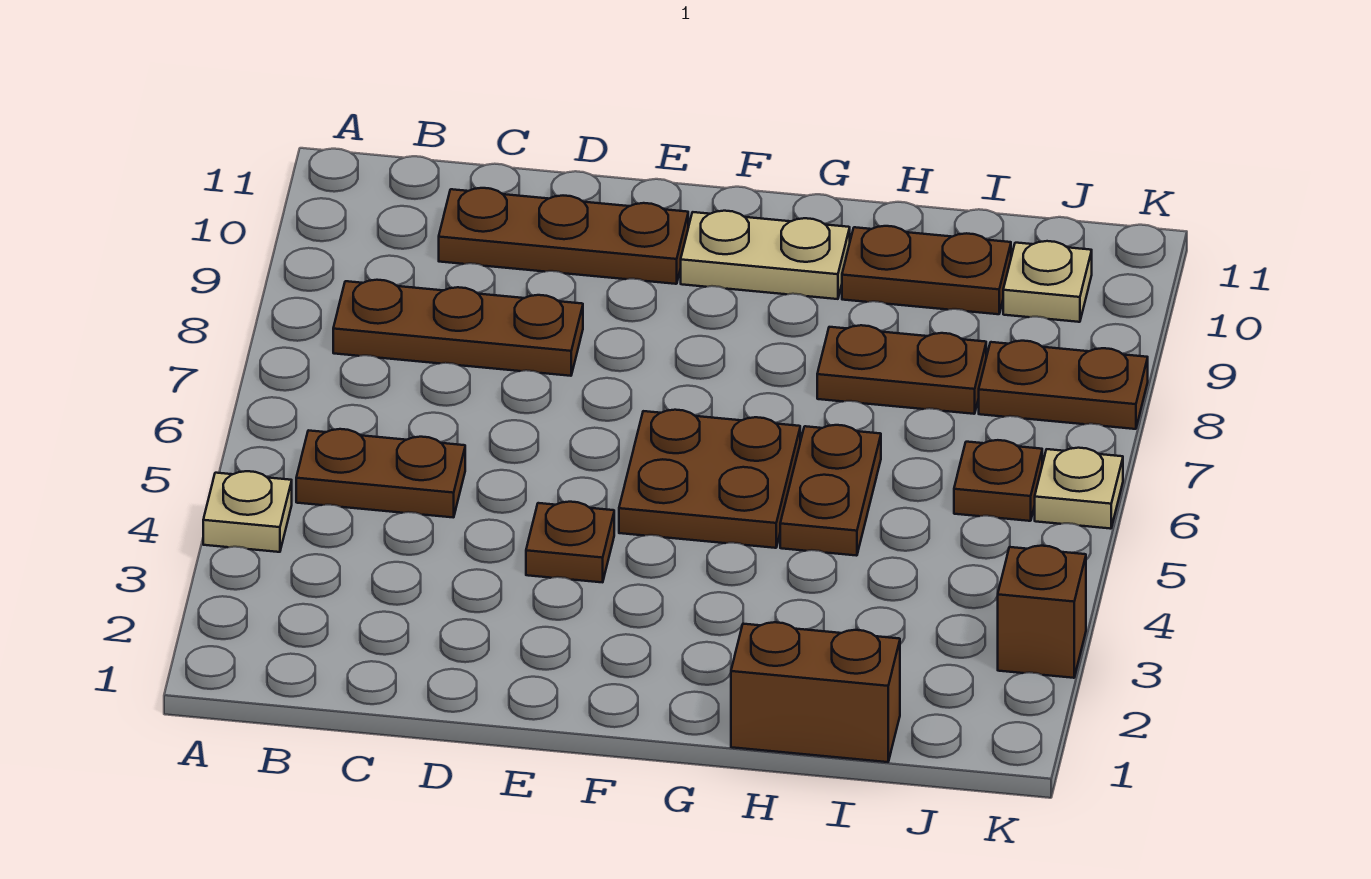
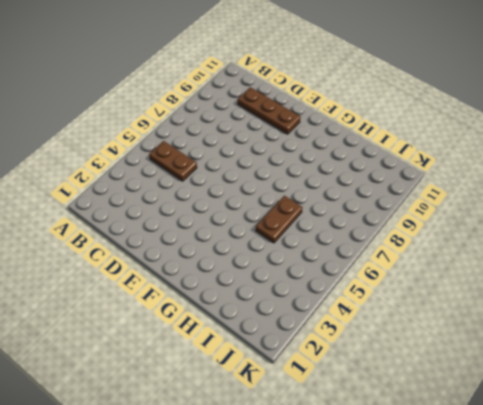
none -> tan plate A4 level 1
none -> brown plate B8:D8 level 1
none -> brown plate E4 level 1

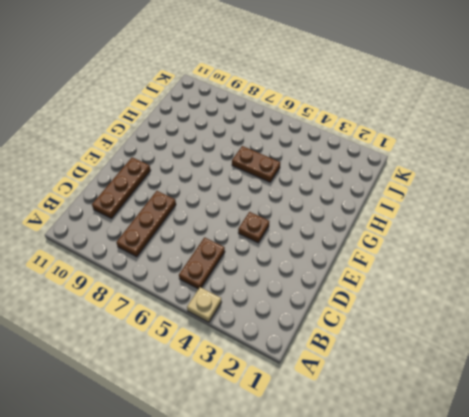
none -> brown plate F5:G6 level 1
none -> tan plate F10:G10 level 1
none -> brown brick H1:I1 level 1

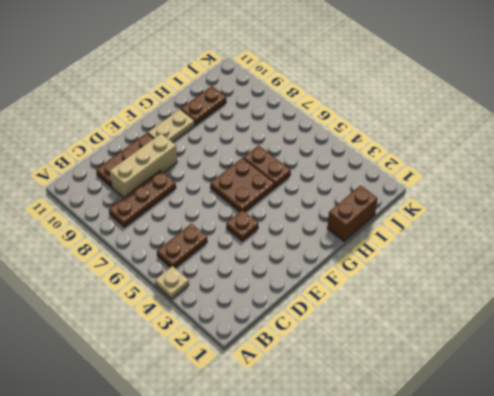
tan brick C9:E9 level 1 -> none
none -> brown plate H8:I8 level 1
none -> brown plate J6 level 1
none -> brown plate J8:K8 level 1

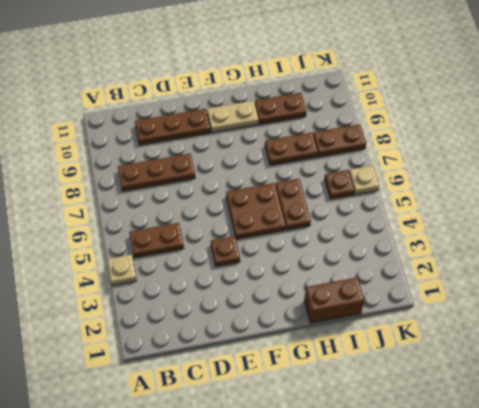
none -> tan plate J10 level 1
none -> brown brick K3 level 1

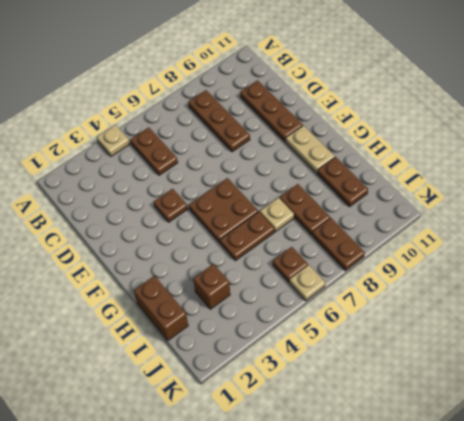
tan plate H7 level 1 -> tan plate J10 level 1
brown brick I3 level 1 -> brown brick K3 level 1

